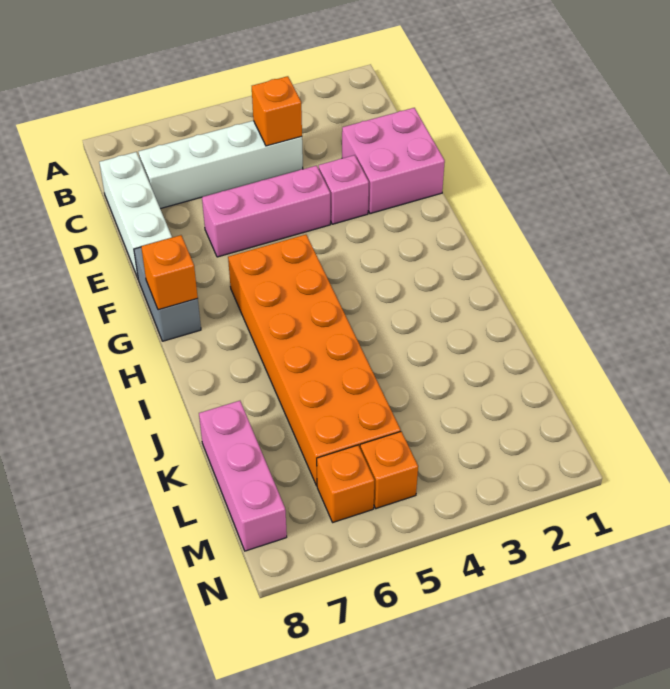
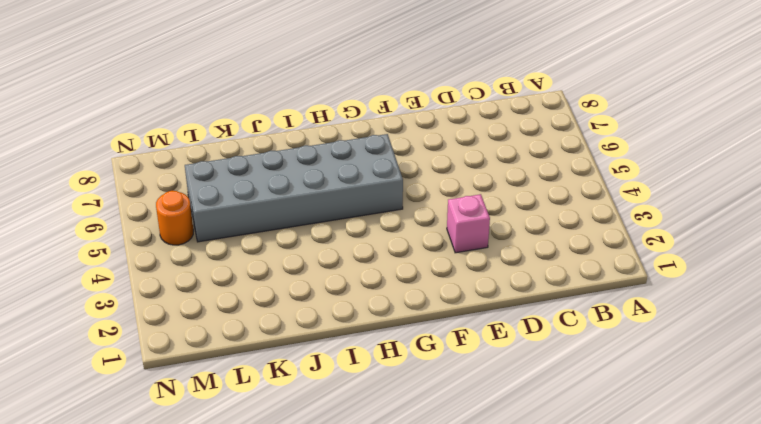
grey brick G5:L6 level 1 -> orange brick G5:L6 level 1
orange round brick M5 level 1 -> orange brick M5 level 1
none -> white brick C4:C7 level 1
none -> white brick C8:E8 level 1
none -> pink brick D1:E2 level 1

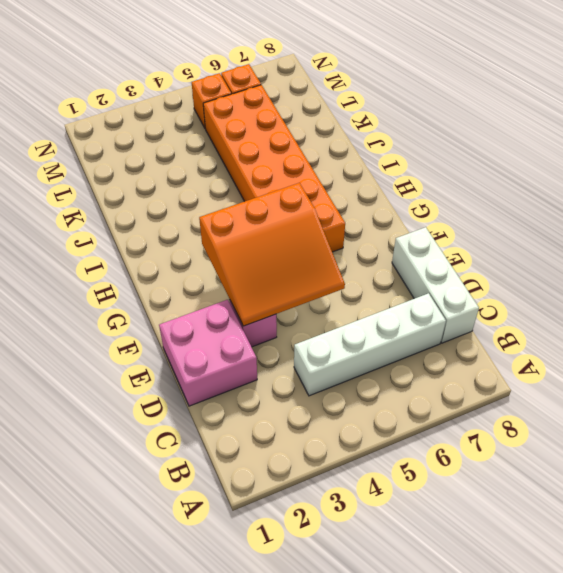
orange slope E3:G5 level 2 top G -> none
none -> pink brick E4:E6 level 1
none -> grey brick F8:G8 level 1
none -> pink brick K8:M8 level 1

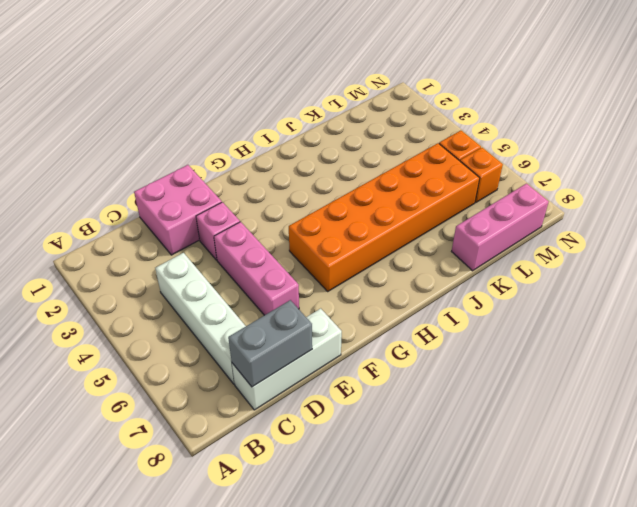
grey brick C8:D8 level 2 -> grey brick F8:G8 level 1
none -> orange brick C4 level 2
none -> orange brick G8 level 2

